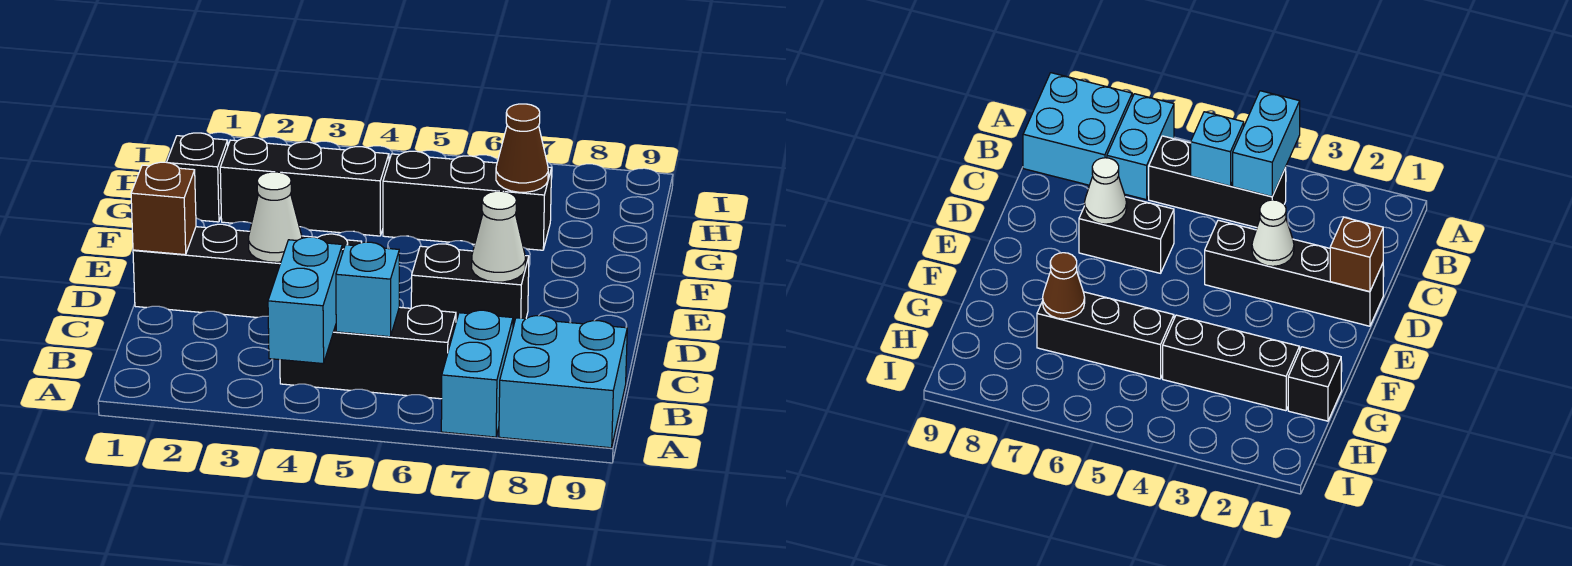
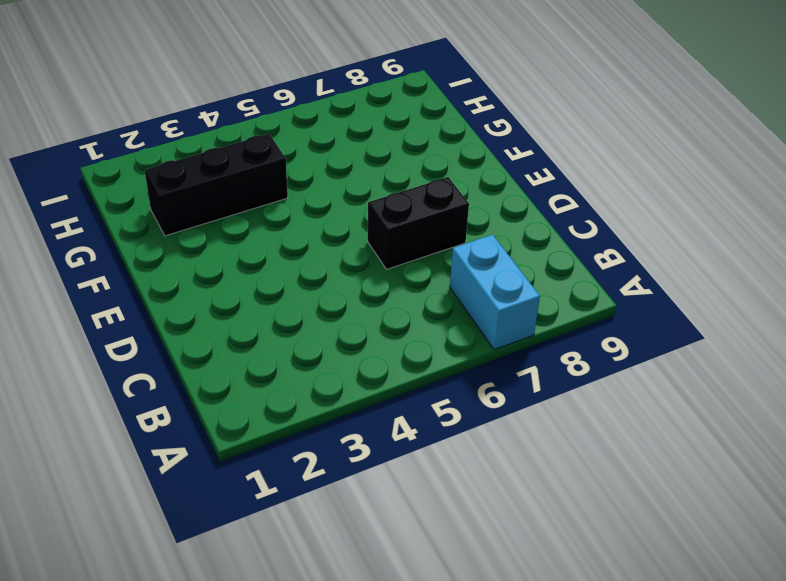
none -> cyan brick A8:B9 level 1
none -> black brick B4:B6 level 1
none -> black brick D1:D4 level 1

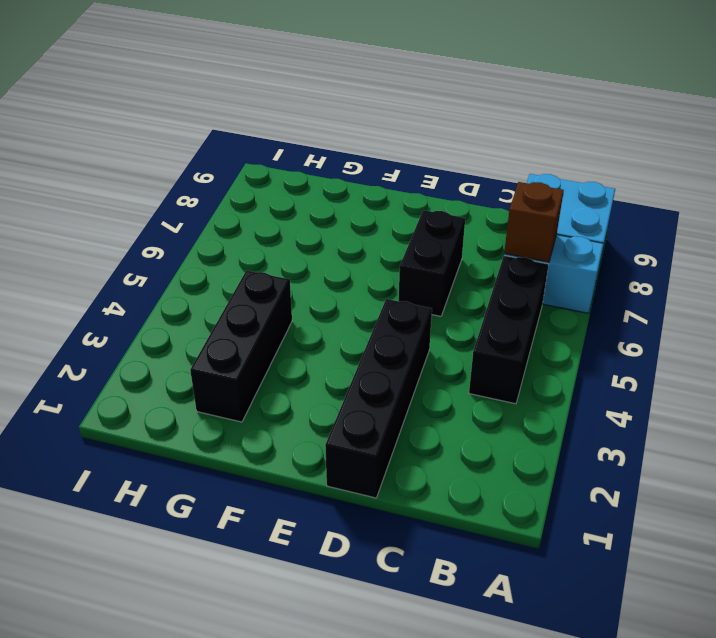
brown brick B7 level 2 -> brown brick D1 level 2
none -> black brick G1 level 1
none -> black brick G5:G7 level 1
none -> cyan brick A4:B4 level 2

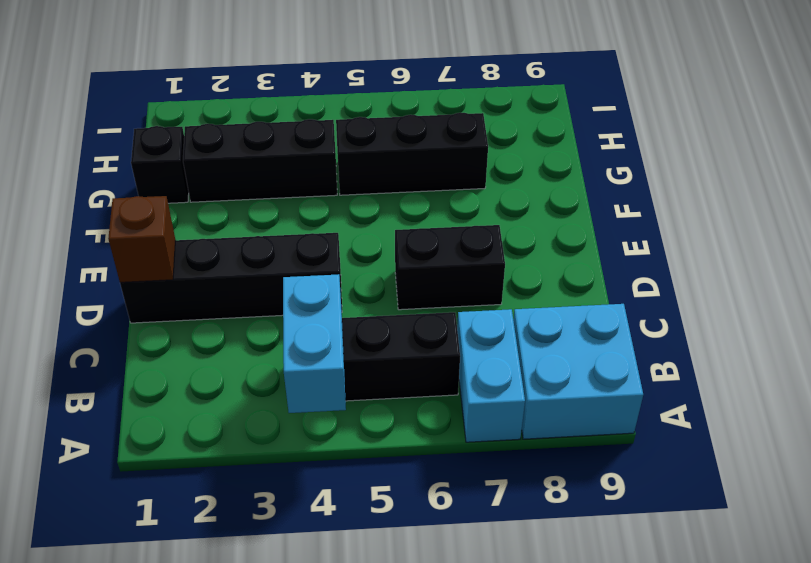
none -> cyan brick B5 level 2
none -> white cone D3 level 2
none -> white cone D7 level 2

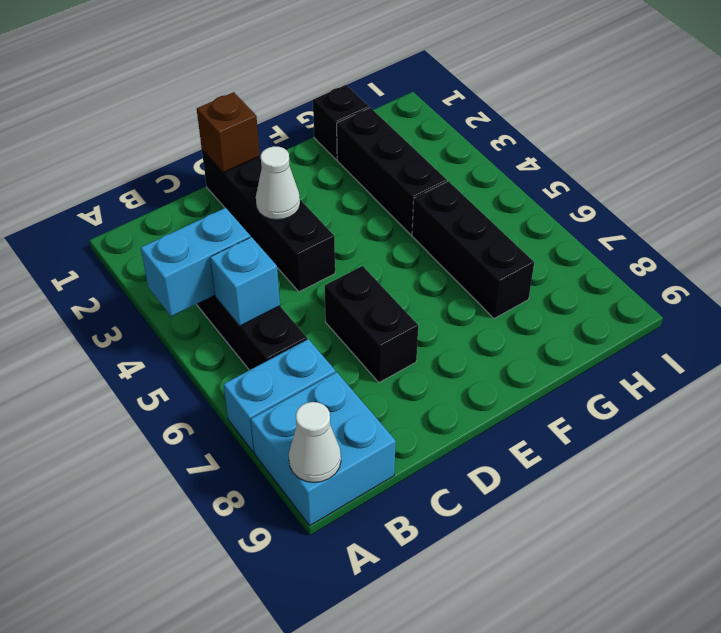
white cone A9 level 2 -> white cone D7 level 2
none -> brown cone G7 level 2

